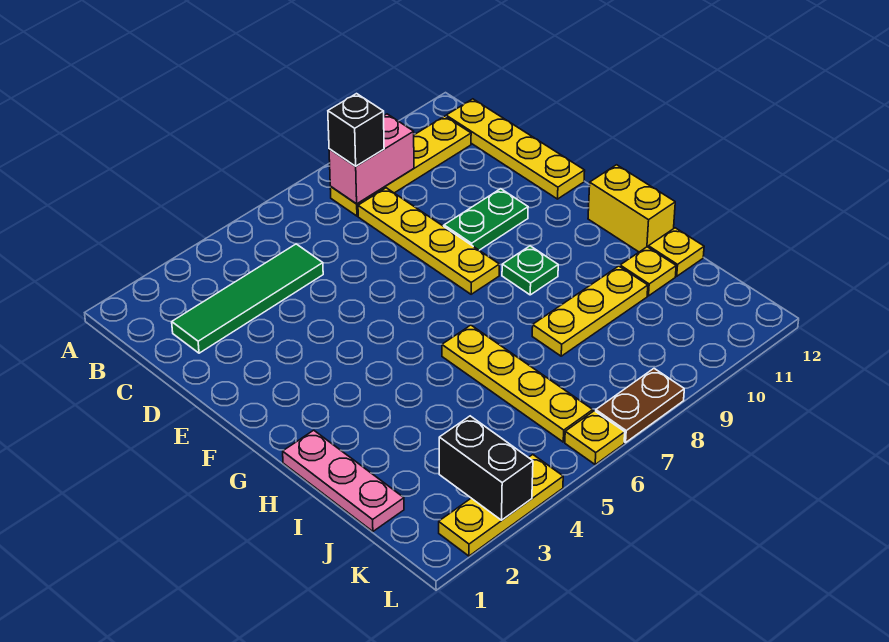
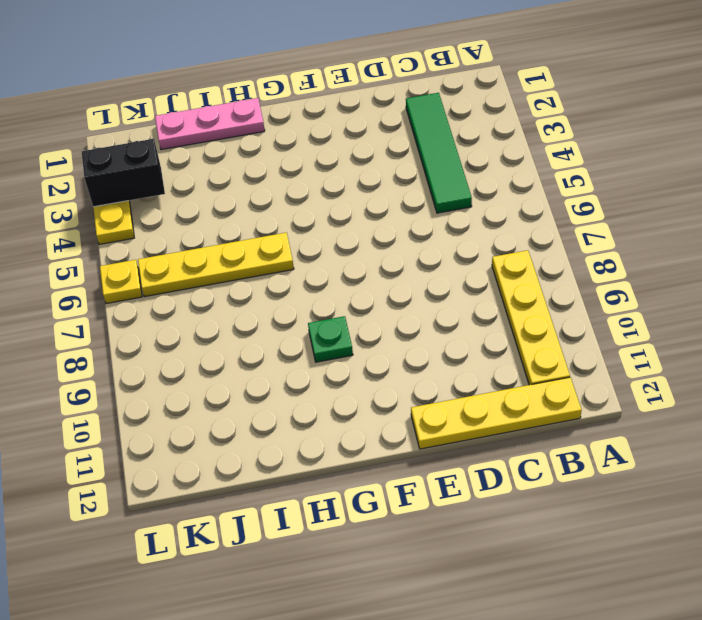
none -> yellow plate C8:F8 level 1
none -> green plate E9:E10 level 1
none -> yellow brick G12:H12 level 1

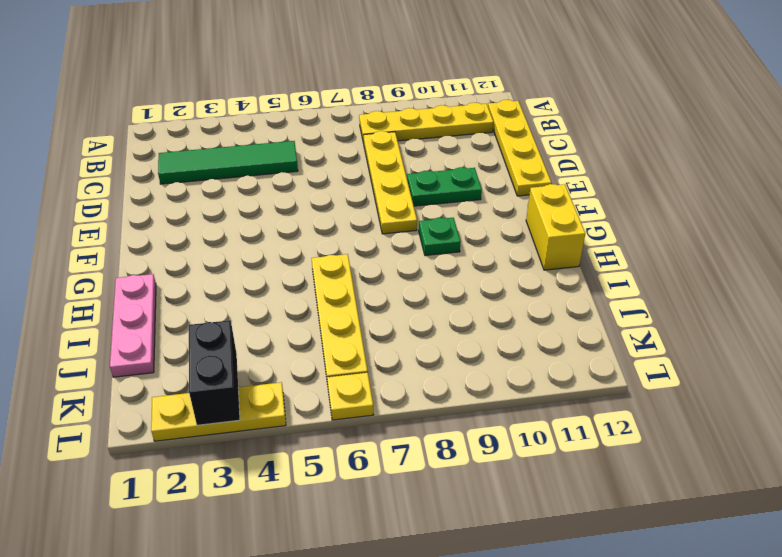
none -> yellow plate I8:I10 level 1
none -> yellow plate I11 level 1
none -> yellow plate I12 level 1

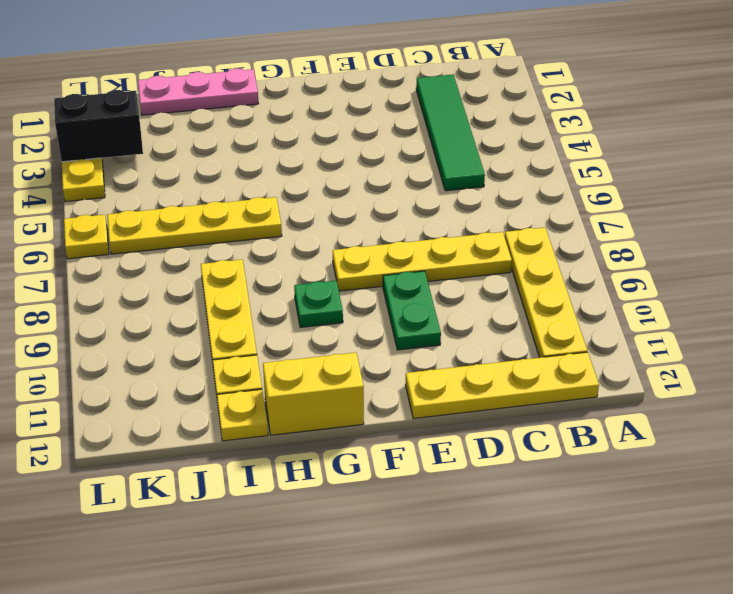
none -> brown plate L7:L8 level 1
none -> pink brick B8:B9 level 2
none -> black brick B8 level 3

